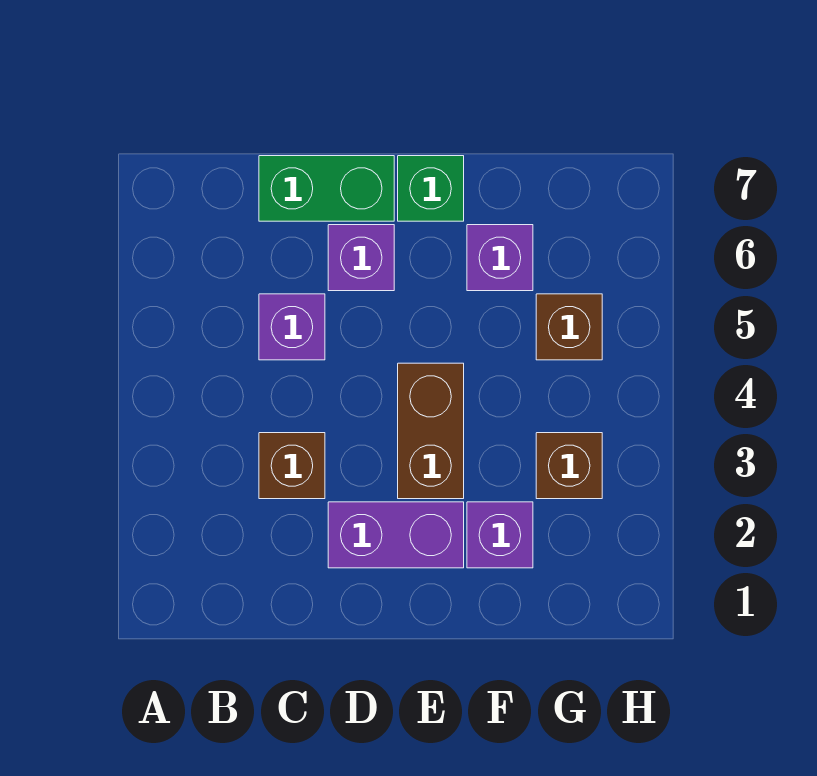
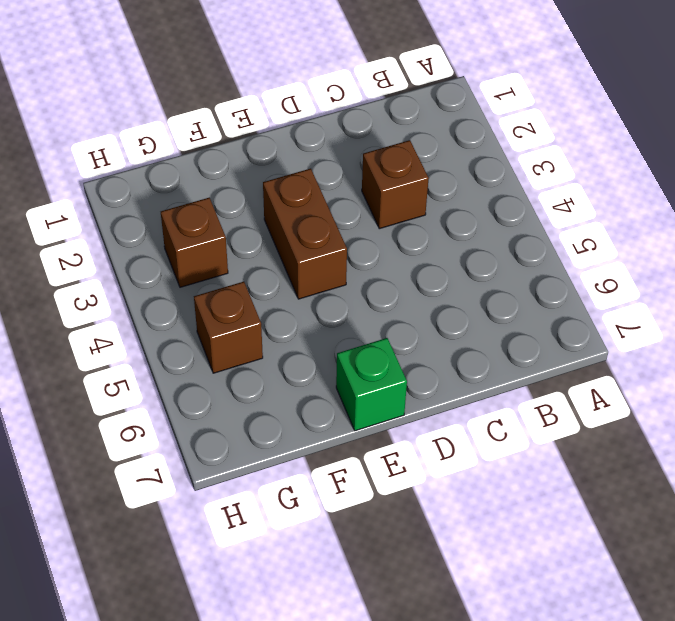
none -> purple brick C5 level 1
none -> green brick C7:D7 level 1

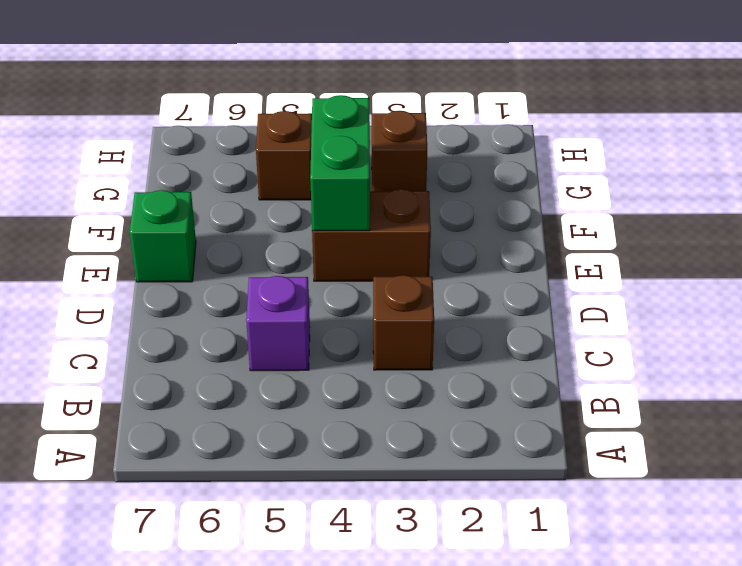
green brick E4:F4 level 2 -> green brick C7:D7 level 1
none -> purple brick D2:E2 level 1
none -> purple brick D6 level 1

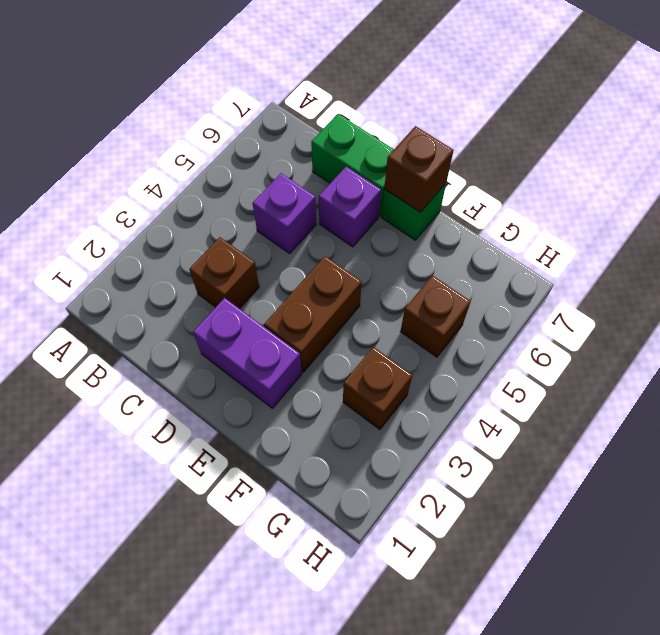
brown brick E7 level 2 -> none
none -> purple brick F2 level 1
none -> purple brick F6 level 1

